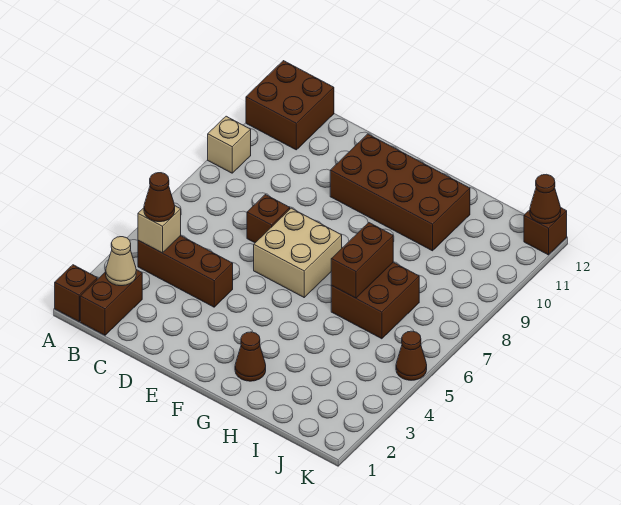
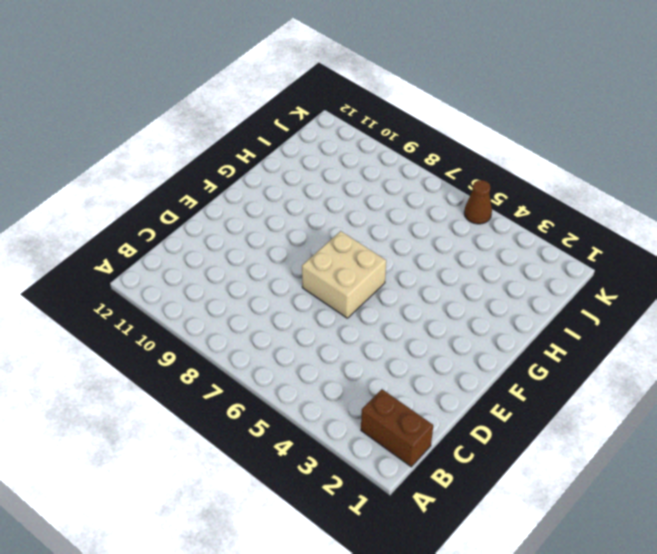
none -> brown brick A1 level 1
none -> tan brick A9 level 1
none -> brown brick A11:B12 level 1

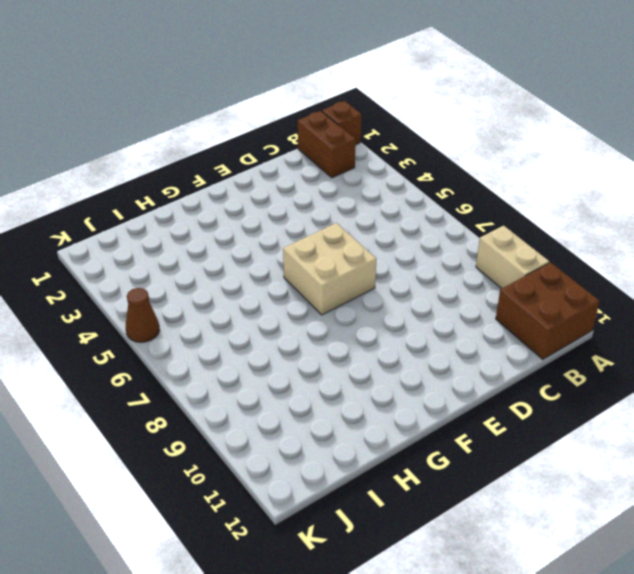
tan brick A9:A10 level 1 -> tan brick A9 level 1
none -> brown brick B4:D4 level 1
none -> brown brick D7 level 1
none -> brown brick E10:H11 level 1

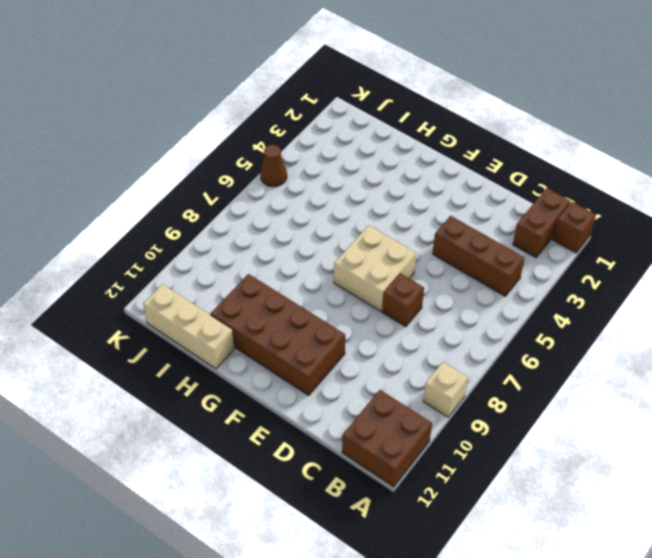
tan brick H12:J12 level 1 -> none
none -> brown cone G2 level 1
none -> brown brick H6:I7 level 1
none -> brown brick K12 level 1

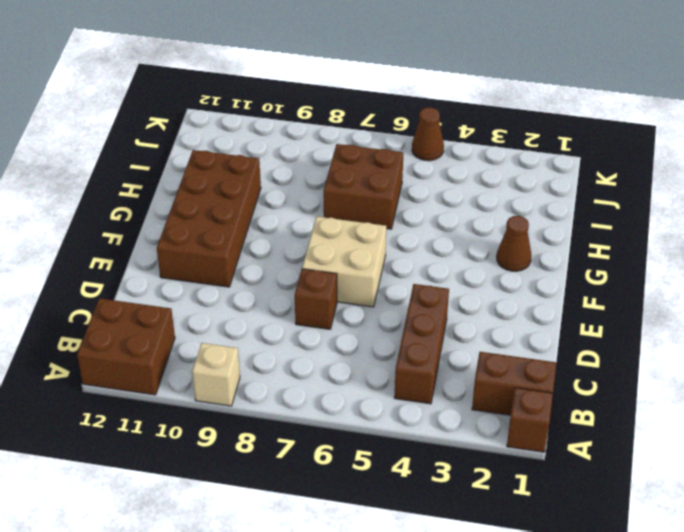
none -> brown brick K12 level 1
none -> tan cone B2 level 2
none -> tan brick B4 level 2

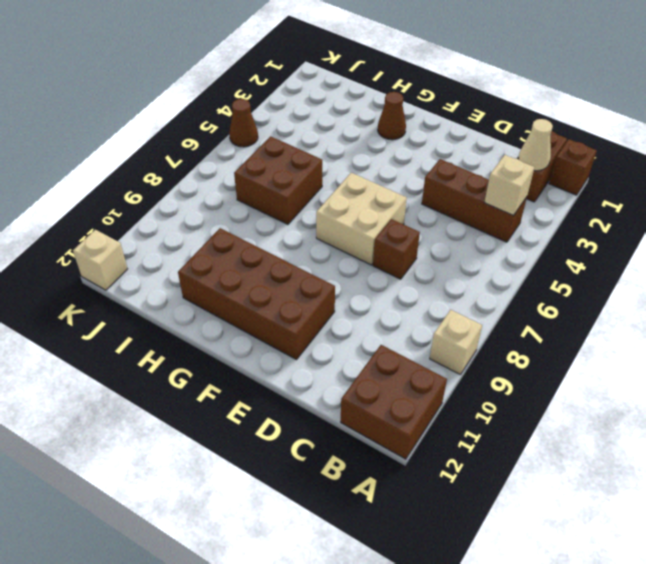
tan brick K12 level 1 -> brown brick K12 level 1
none -> brown brick H6:H7 level 2
none -> brown cone K12 level 2
none -> brown cone B4 level 3

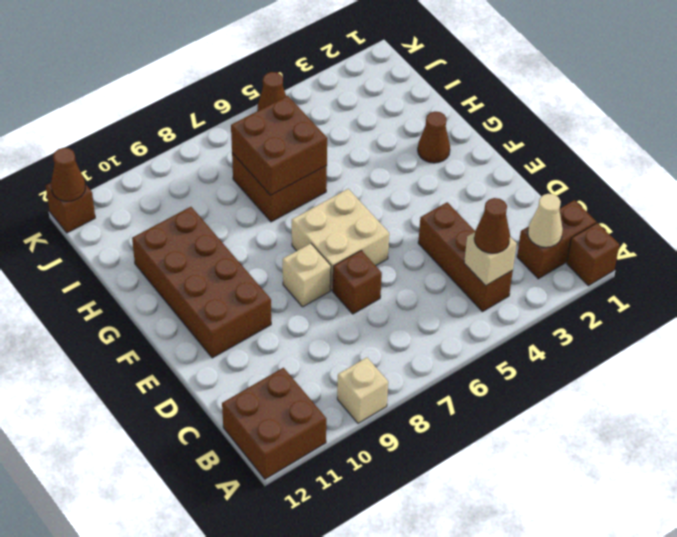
tan brick E8 level 1 -> none
brown brick H6:I7 level 2 -> brown brick H6:H7 level 2

